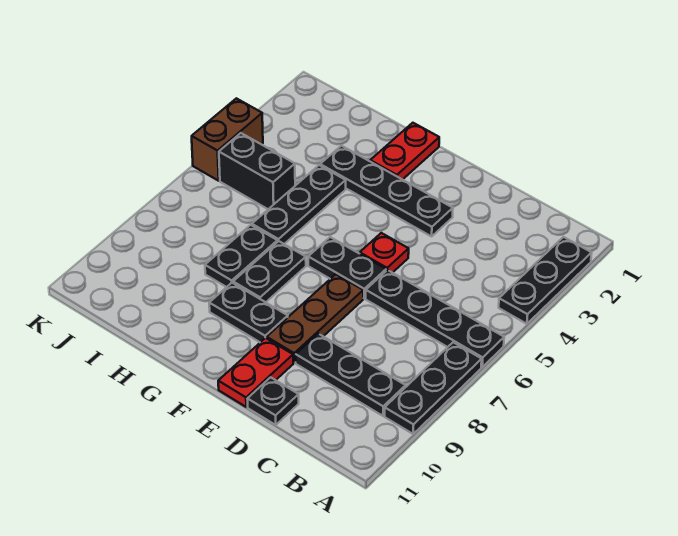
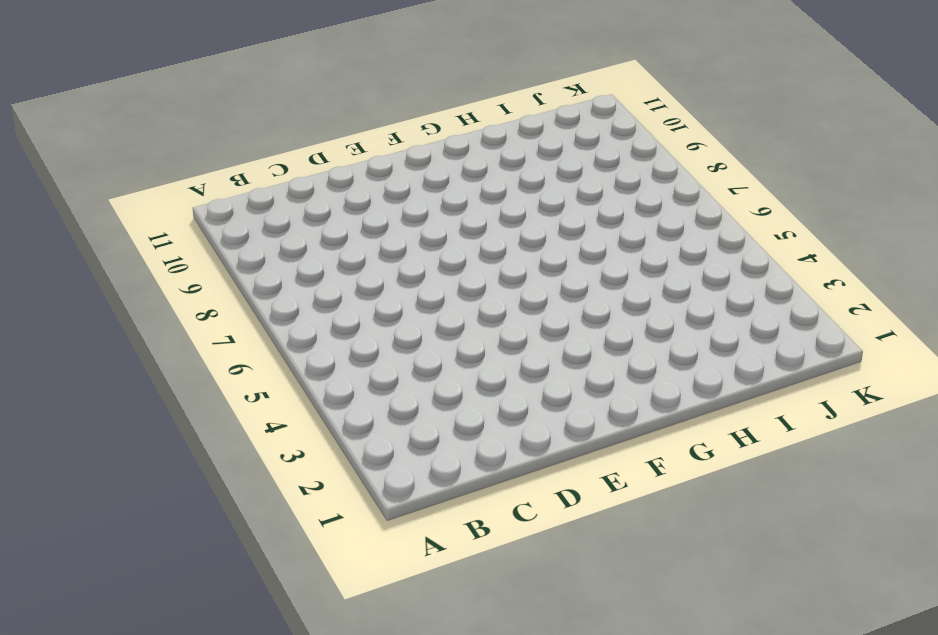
none -> black plate A2:A4 level 1
none -> black plate A6:D6 level 1
none -> black plate A7:A9 level 1

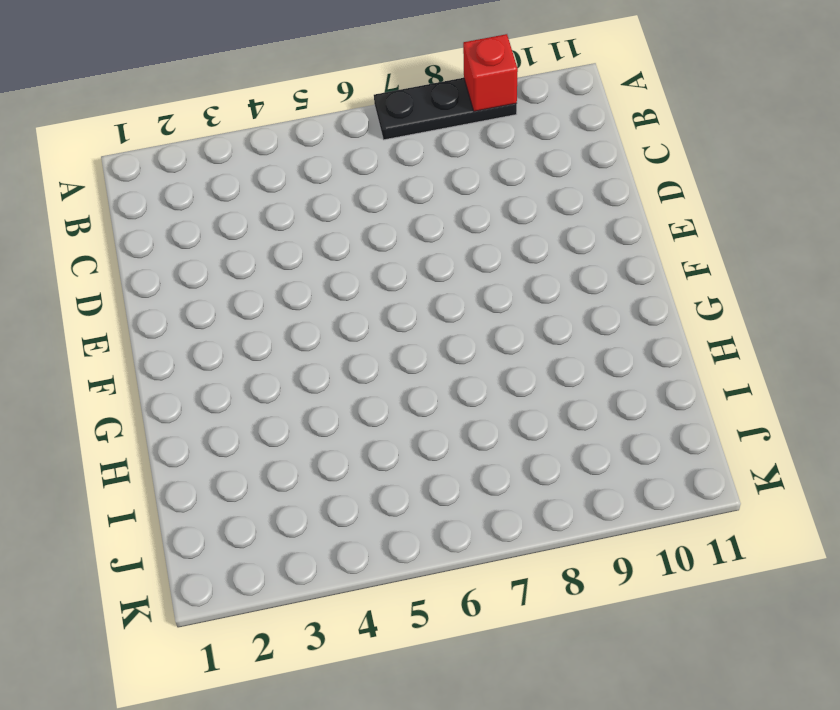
red brick A9 level 2 -> none
none -> black plate A2:A4 level 1
none -> black plate A6:D6 level 1
none -> black plate B9:D9 level 1

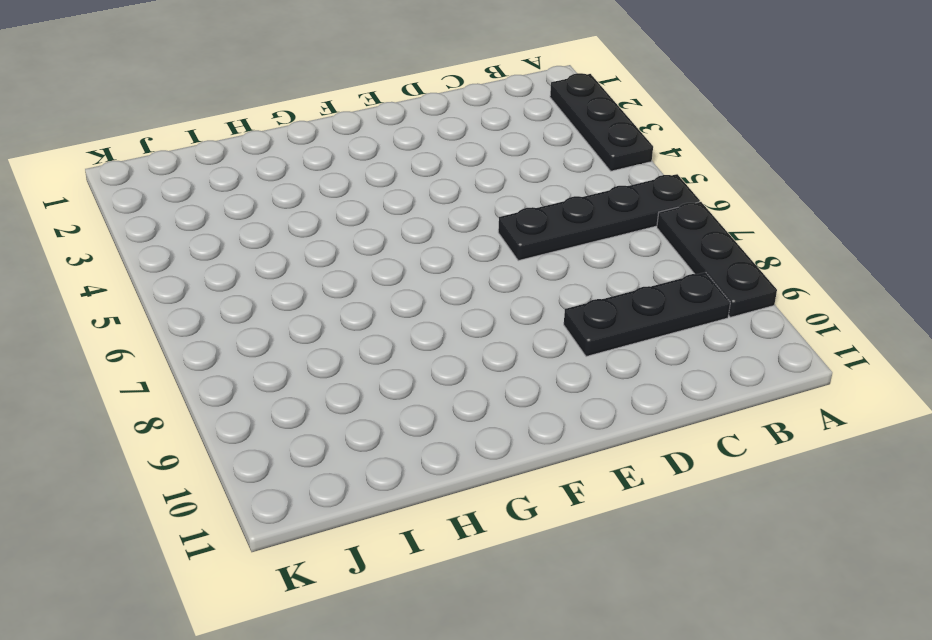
none -> black plate D11 level 1
none -> black plate E3:H3 level 1
none -> red plate E5 level 1

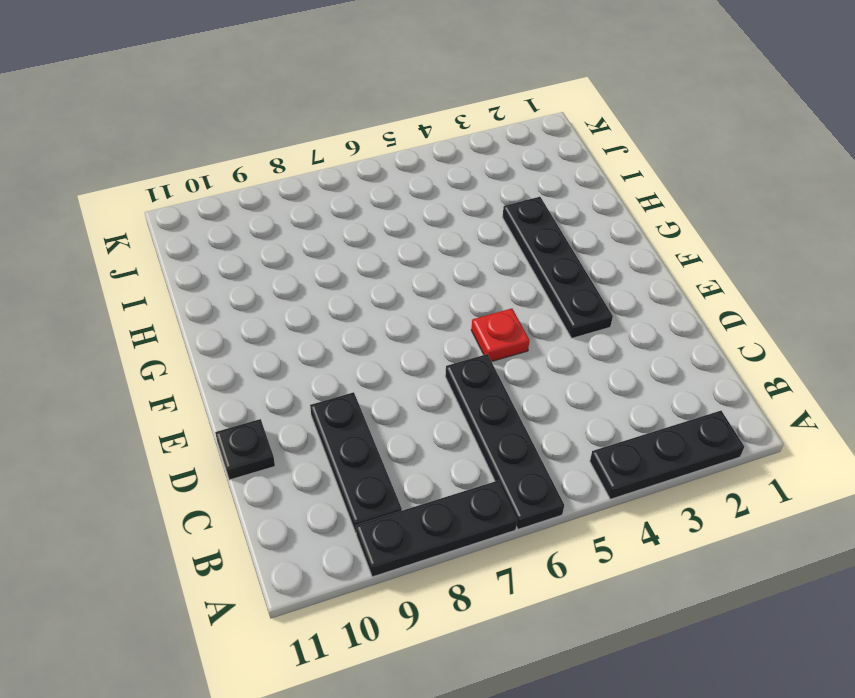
none -> black plate E6:F6 level 1
none -> brown plate E7:E9 level 1
none -> red plate E10:E11 level 1

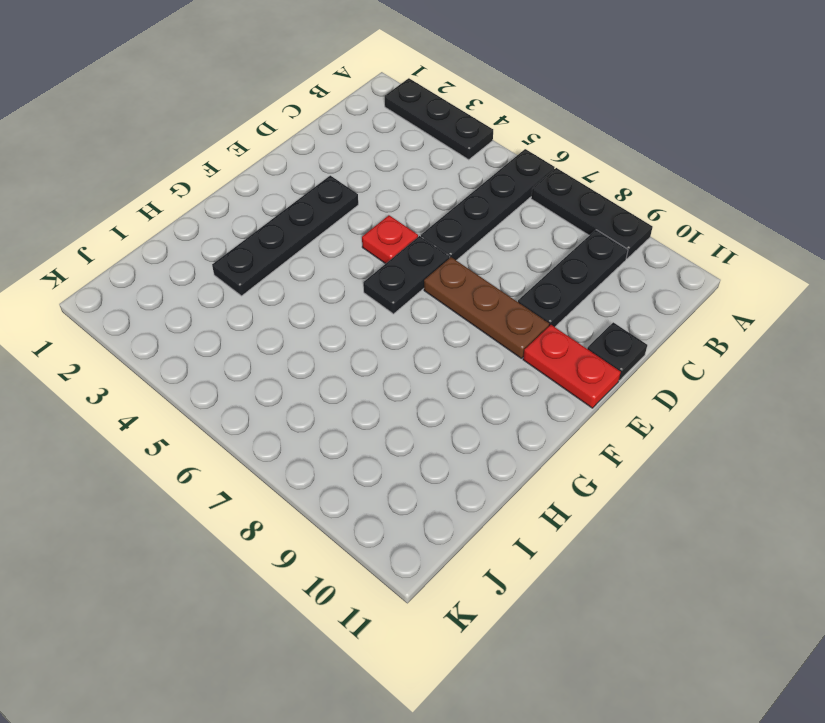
none -> black plate F9:G9 level 1
none -> red plate G1:G2 level 1
none -> black plate G7:G8 level 1

